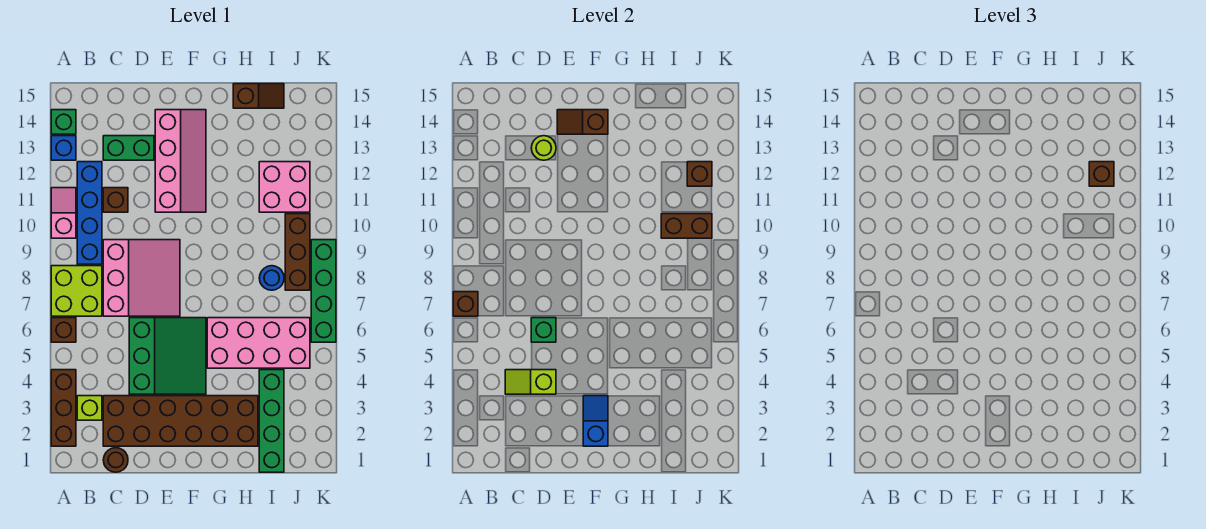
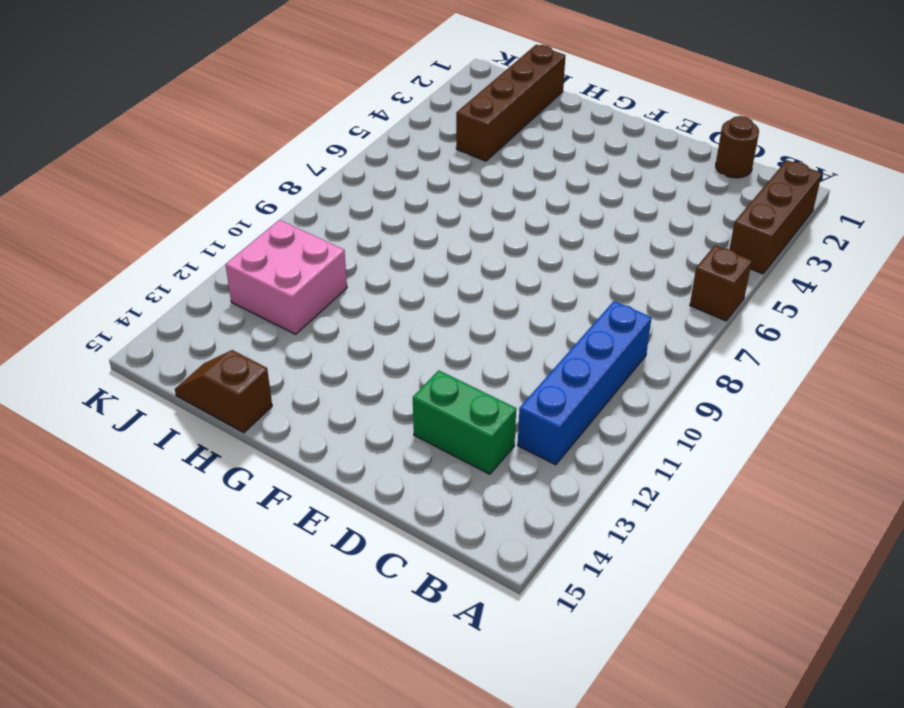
brown brick I1:I4 level 1 -> green brick I1:I4 level 1
none -> lime brick A7:B8 level 1
none -> pink slope A10:A11 level 1 top 10
none -> blue brick A13 level 1
none -> green brick A14 level 1

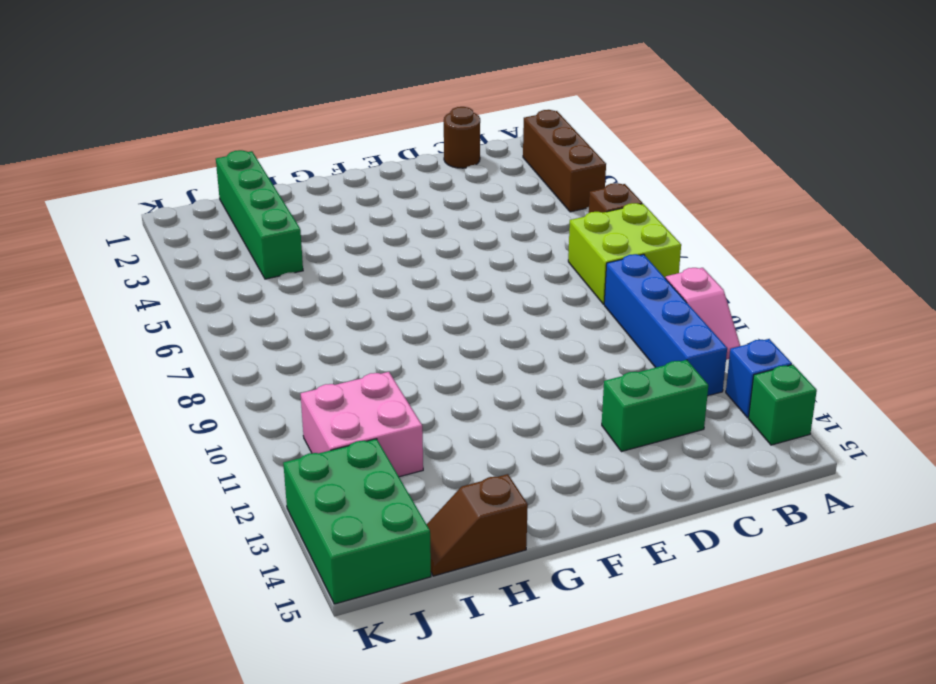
green brick J13:K15 level 1 -> none
none -> lime brick B3 level 1
none -> brown brick C2:H3 level 1
none -> pink slope C7:E9 level 1 top C
none -> brown brick C11 level 1

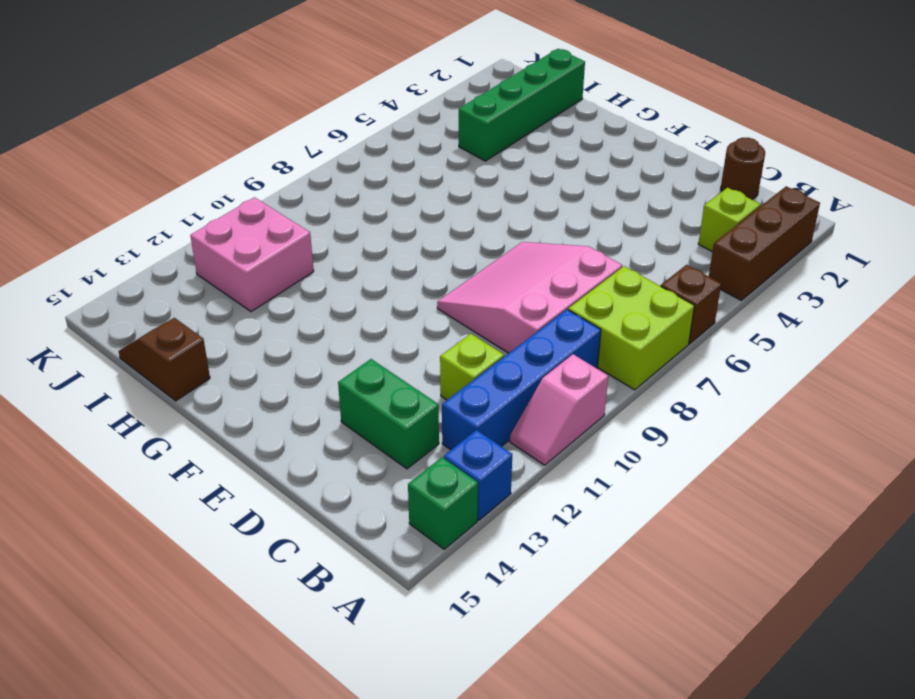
lime brick C11 level 1 -> brown brick C11 level 1
none -> brown brick C2:H3 level 1
none -> green slope D4:F6 level 1 top D
none -> pink slope E11:F14 level 1 top E
none -> pink brick G5:J6 level 1

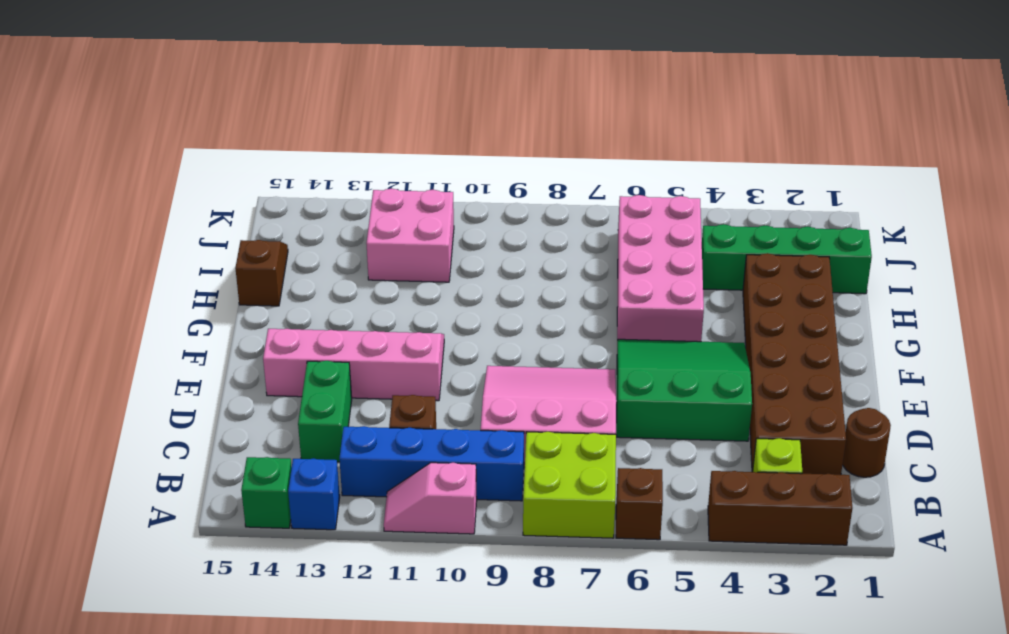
none -> blue round brick I8 level 1
none -> brown brick J8:J10 level 1
none -> green brick K6:K9 level 1
none -> brown brick A7 level 2

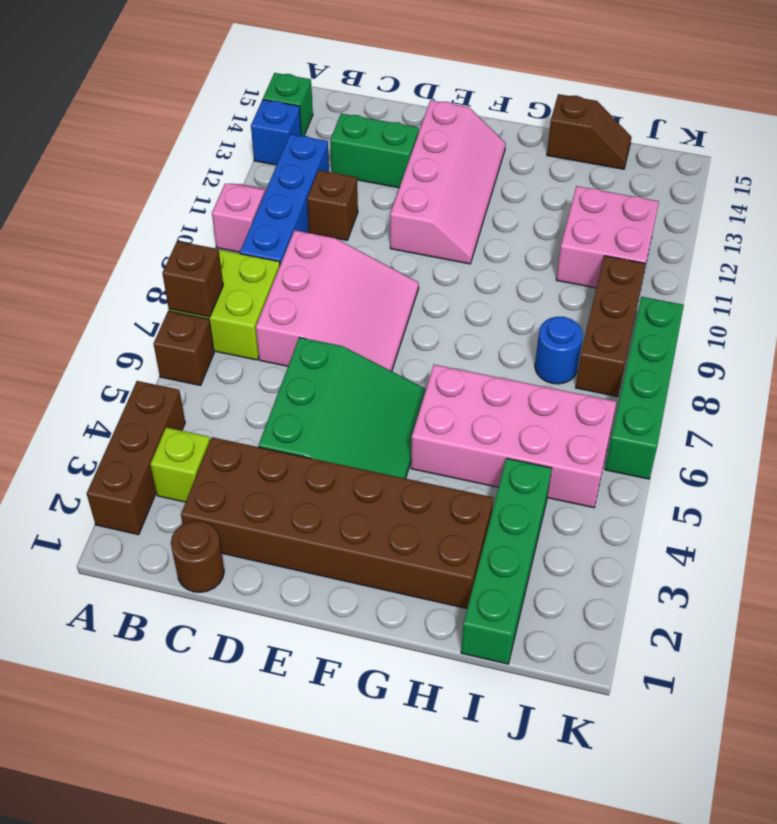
none -> lime slope C4:D4 level 2 top D
none -> green brick D6 level 2
none -> lime round brick D13 level 2
none -> brown slope E14:F14 level 2 top F

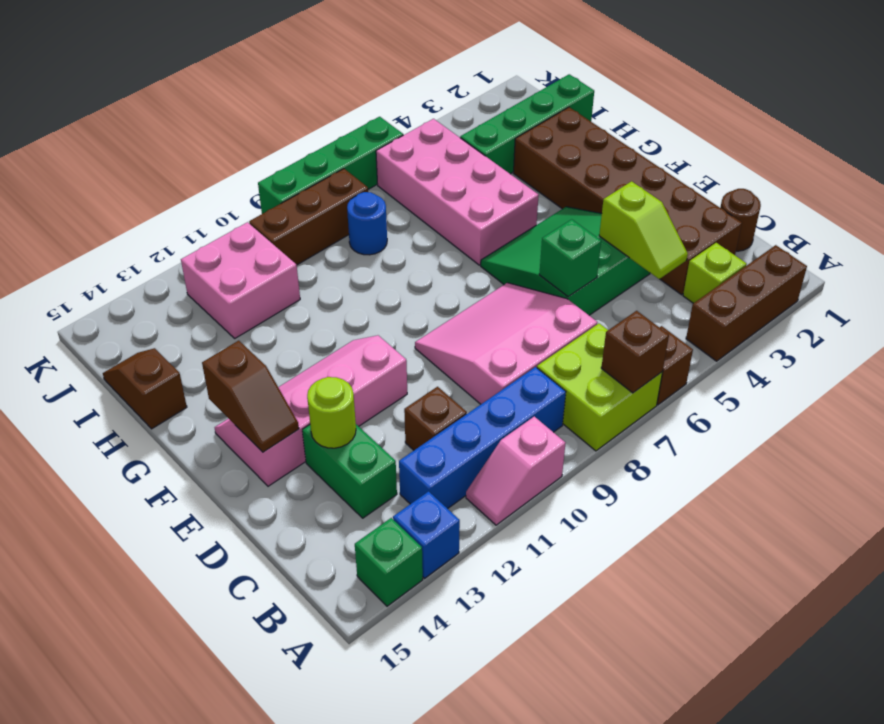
none -> blue slope F2:F3 level 2 top 2
none -> brown brick I10:J10 level 2
none -> brown brick J12 level 2
none -> brown brick J12 level 3

